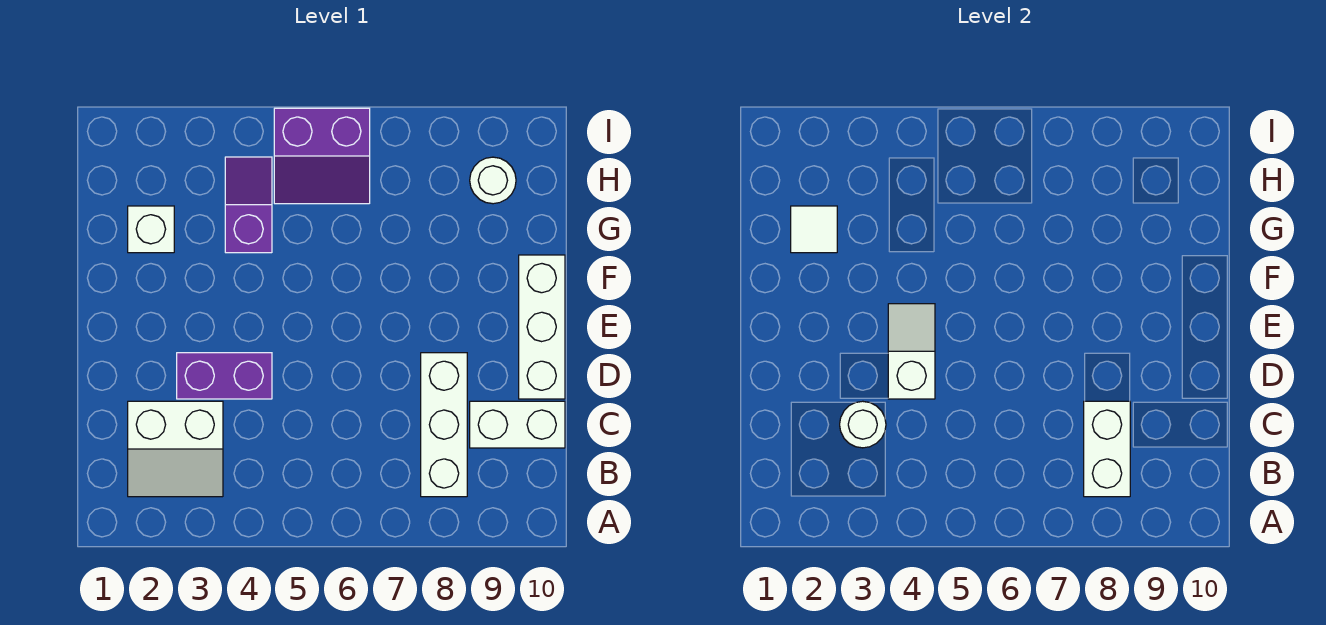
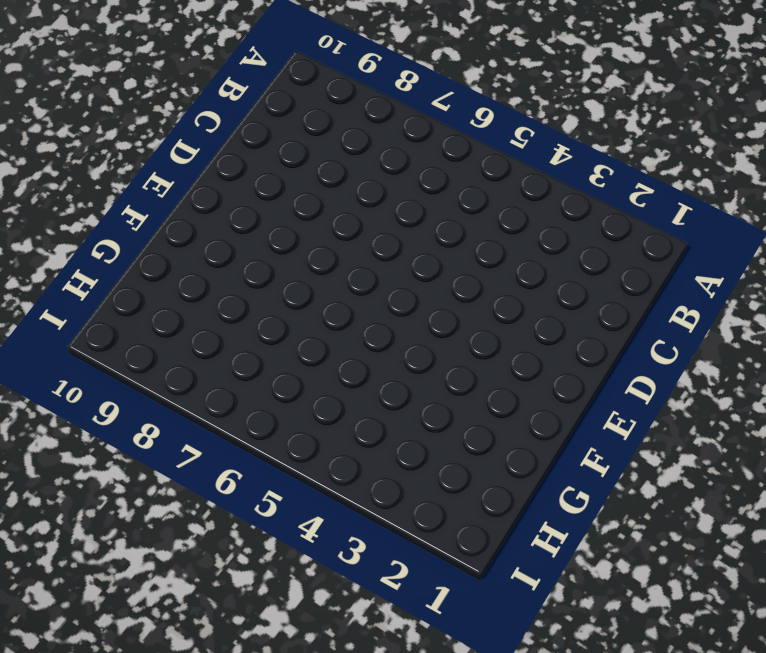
none -> white slope B2:C3 level 1 top C
none -> white brick B8:D8 level 1
none -> white brick C9:C10 level 1

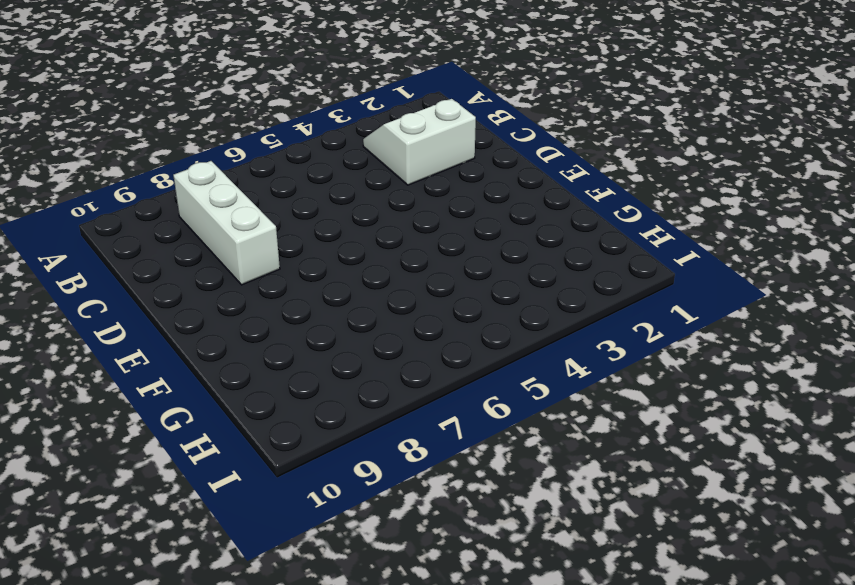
none -> white brick C9:C10 level 1
none -> purple brick D3:D4 level 1
none -> white brick D10:F10 level 1

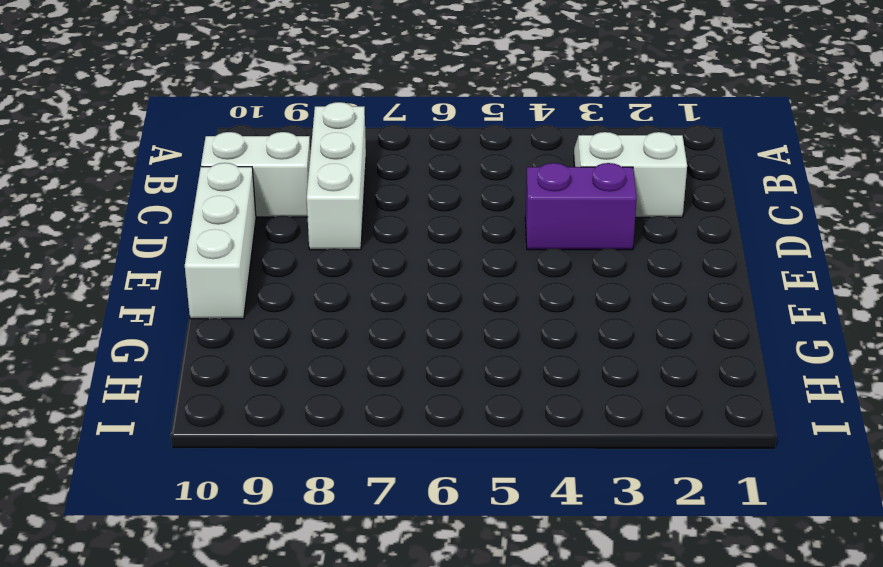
none -> white brick G2 level 1
none -> purple slope G4:H4 level 1 top G
none -> purple slope H5:I6 level 1 top I

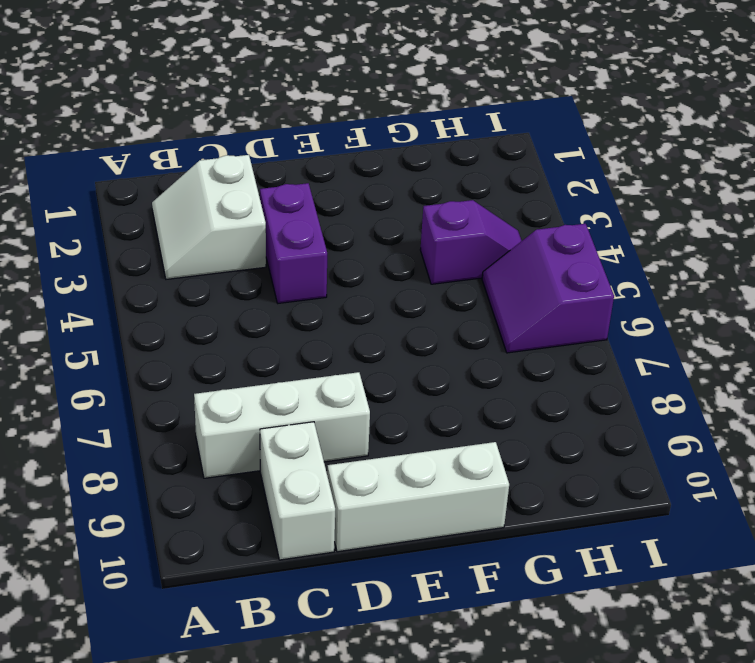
none -> white brick G2 level 1
none -> white round brick H9 level 1
none -> white brick B8:C8 level 2

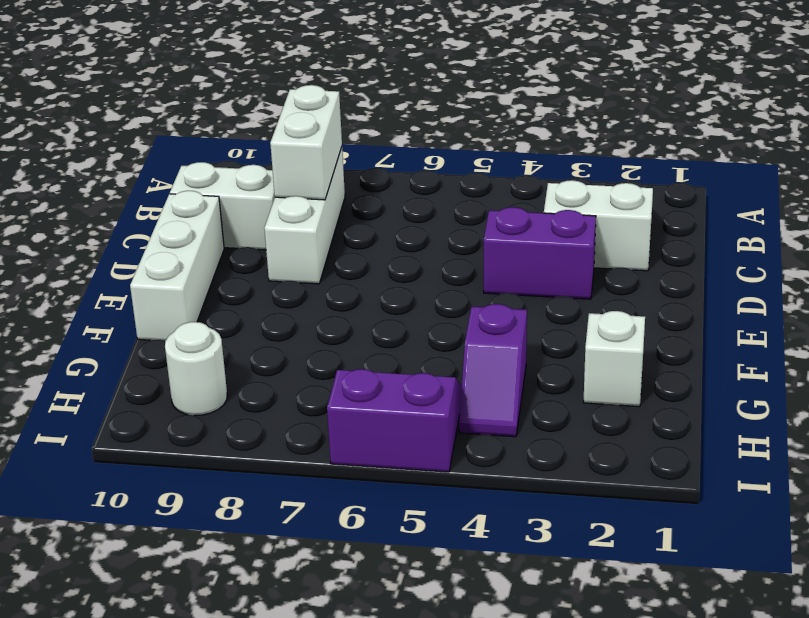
none -> white round brick C3 level 2
none -> white slope D4:E4 level 2 top D
none -> white tile G2 level 2

